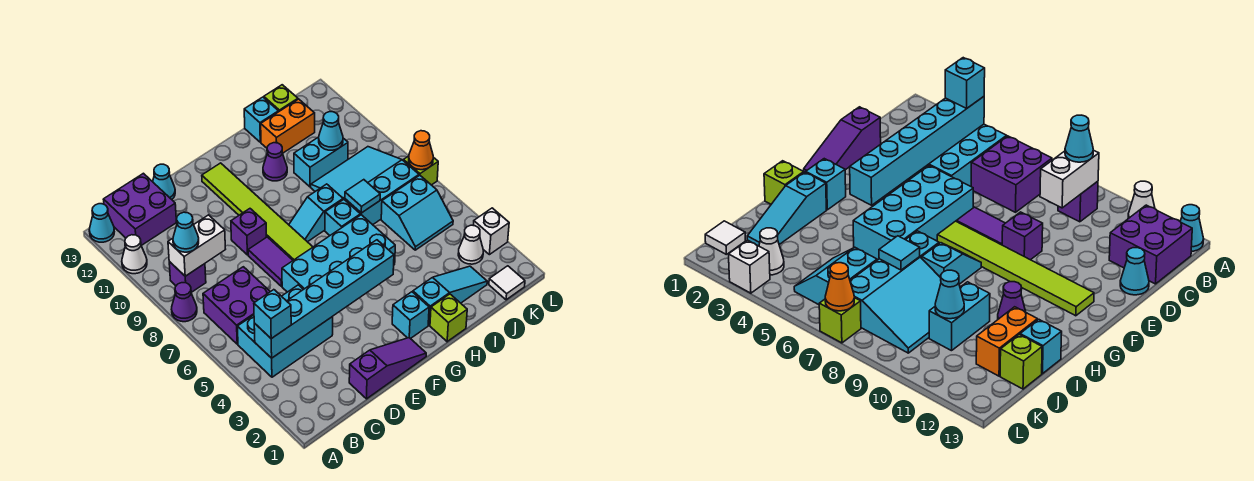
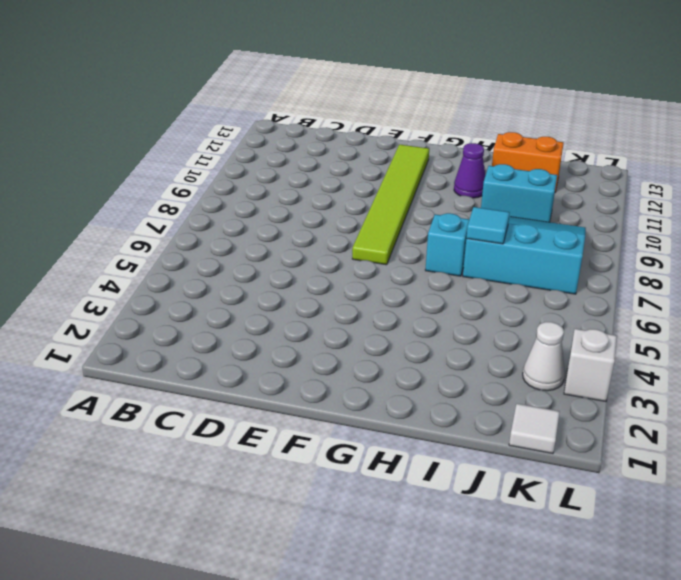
none -> purple cone A8 level 1
none -> white cone A11 level 1
none -> cyan cone A13 level 1
none -> cyan brick B4:D5 level 1

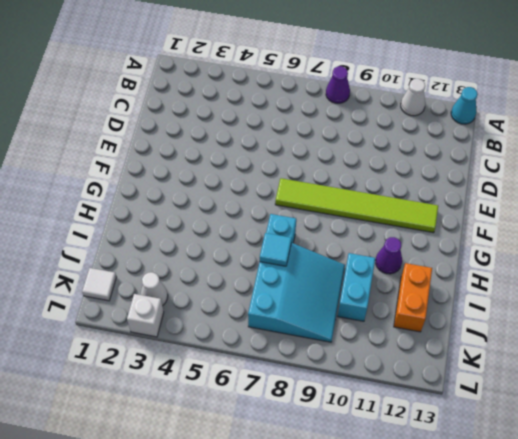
none -> cyan brick B4:D5 level 1
none -> purple brick B6:C7 level 1
none -> purple brick B9 level 1
none -> purple brick B12:C13 level 1

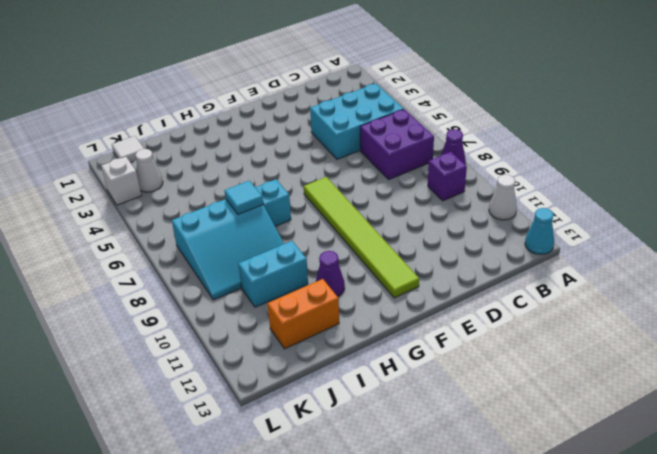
none -> purple brick B12:C13 level 1
none -> purple slope D1:F1 level 1 top D
none -> cyan cone D13 level 1
none -> cyan brick E5:H6 level 1

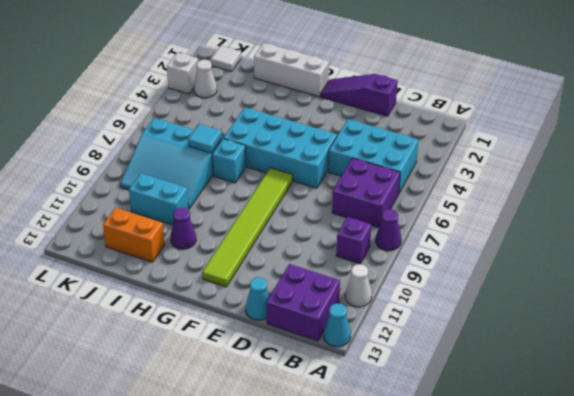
white brick G1:I1 level 1 -> lime brick H1 level 1
none -> purple tile E7:E8 level 1
none -> purple brick E9 level 1
none -> cyan brick G2 level 1
none -> cyan slope G8:H8 level 1 top H

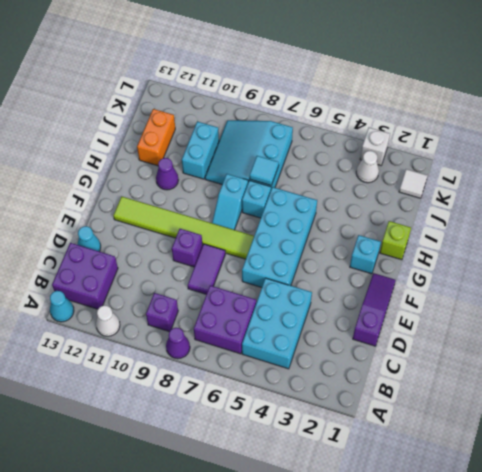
purple tile D8:E8 level 1 -> purple tile E7:E8 level 1
none -> cyan slope H2:J2 level 1 top H
none -> cyan brick I13 level 1
none -> cyan slope J5:K6 level 1 top 6
none -> lime brick J13 level 1

